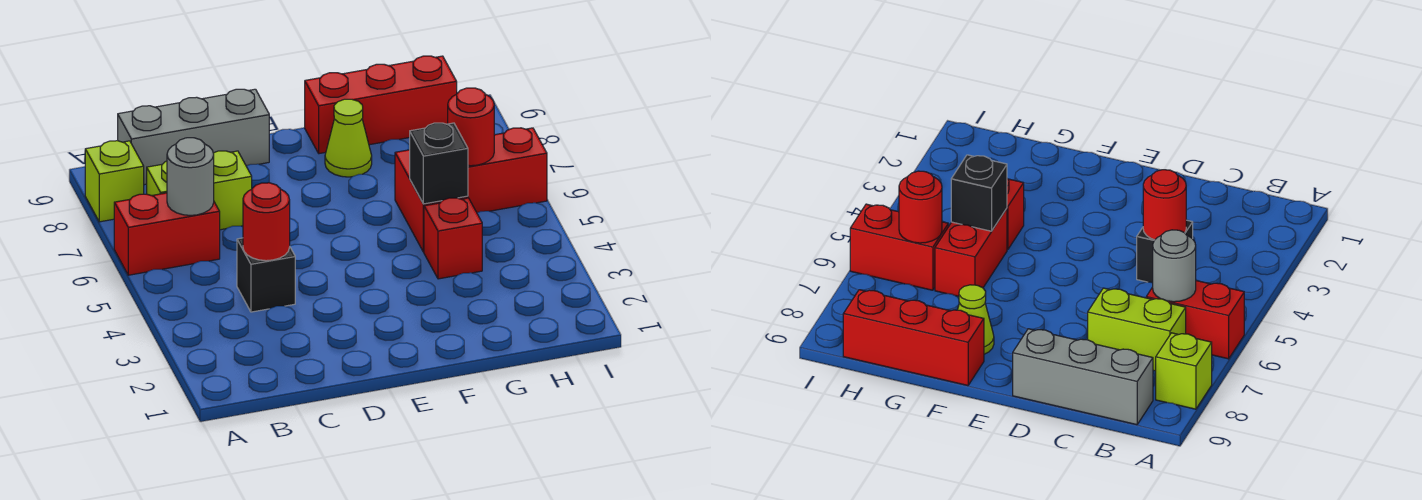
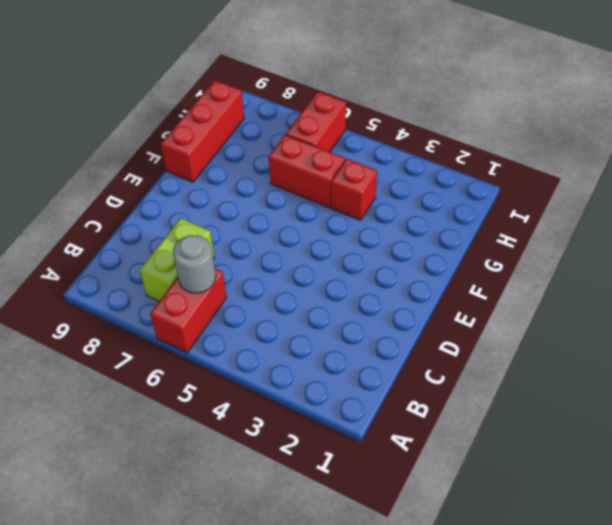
none -> lime brick A8 level 1
none -> grey brick B9:D9 level 1
none -> black brick C4 level 1

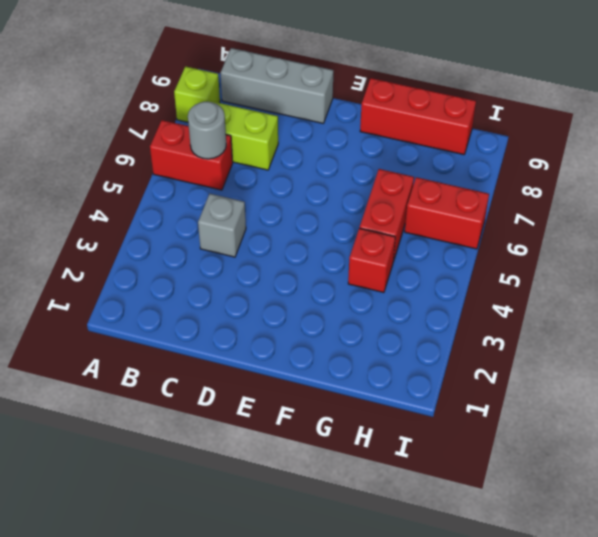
grey brick C4 level 1 -> black brick C4 level 1
none -> lime cone F8 level 1
none -> red round brick C4 level 2
none -> black brick G5 level 2

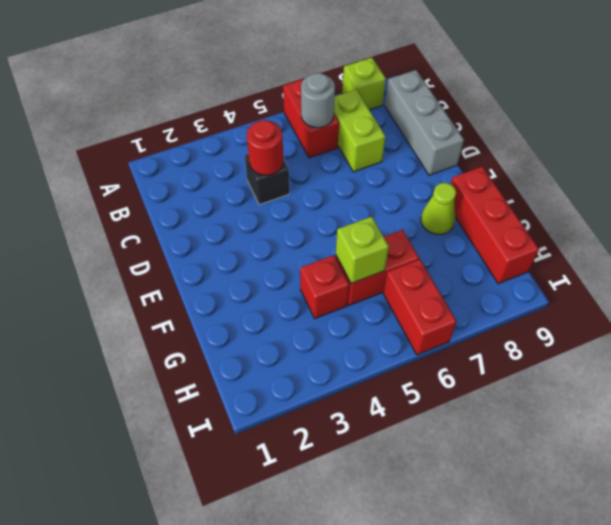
lime brick G5 level 2 -> black brick G5 level 2
none -> red round brick H6 level 2

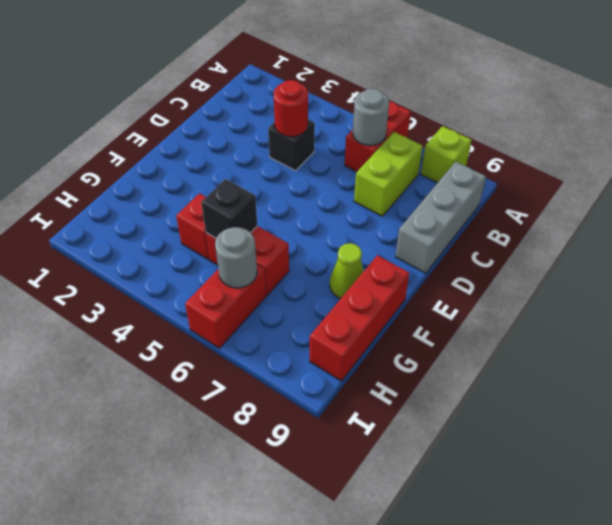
grey round brick H6 level 2 -> red round brick H6 level 2

